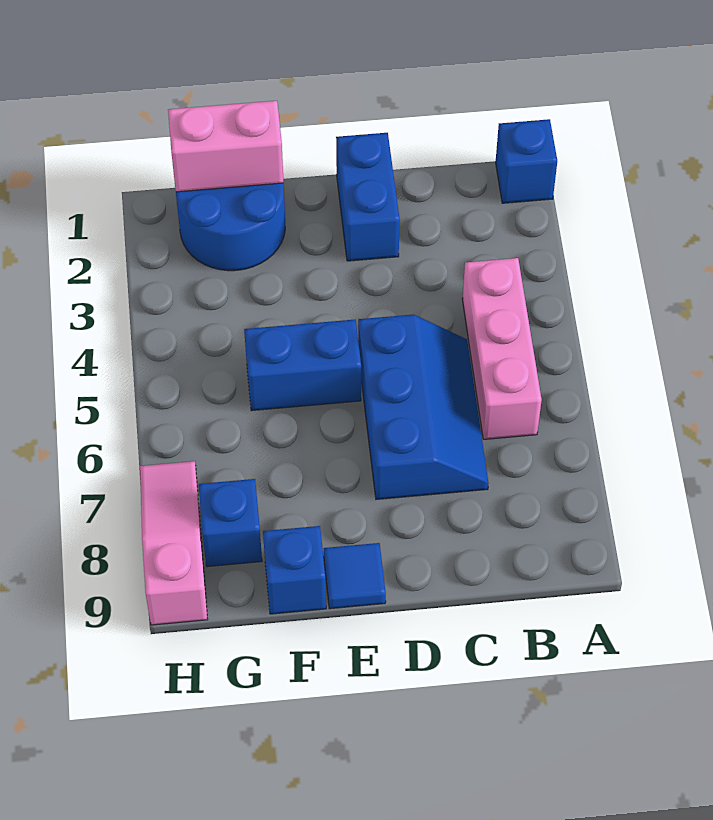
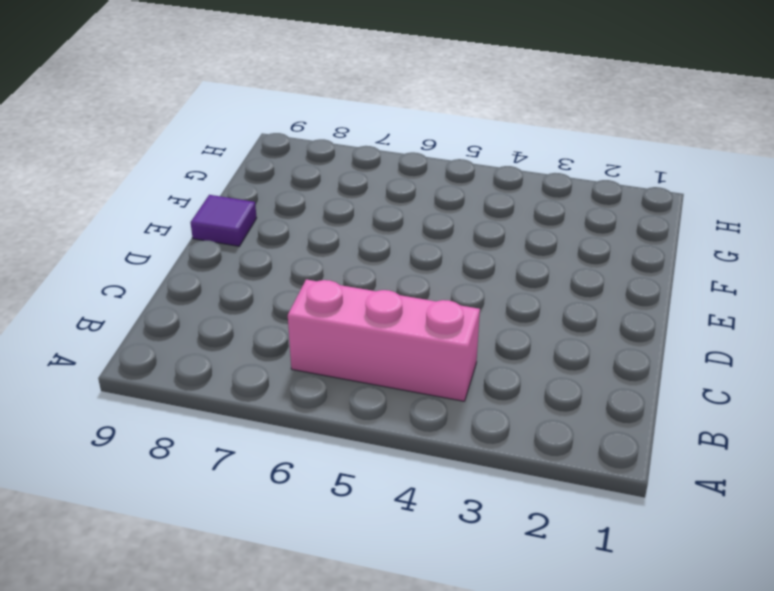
purple tile E9 level 1 -> blue tile E9 level 1
none -> blue brick A1 level 1
none -> blue slope C5:D7 level 1 top D

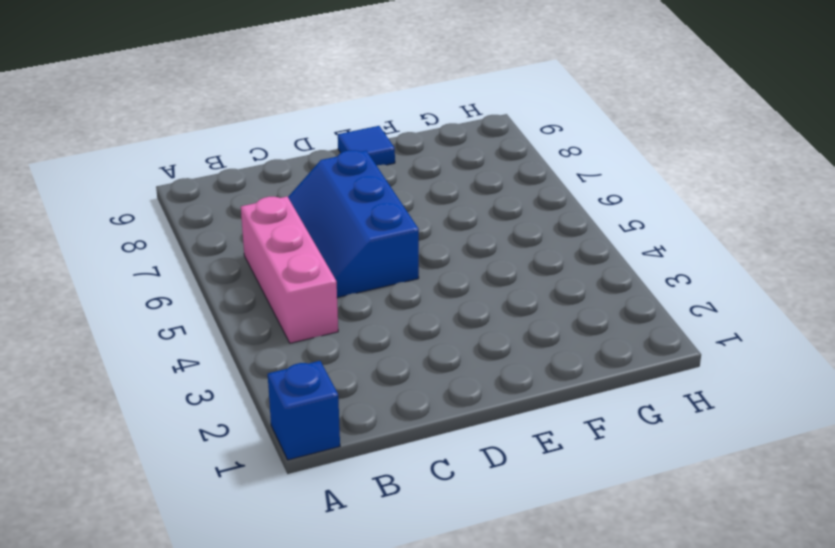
none -> blue brick D1:D2 level 1
none -> blue brick E5:F5 level 1

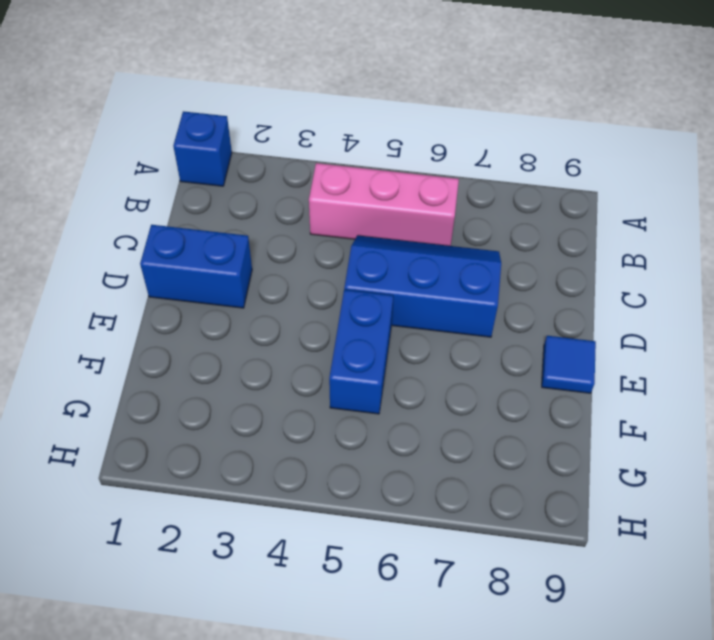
none -> blue round brick F1:G2 level 1
none -> blue brick F9 level 1

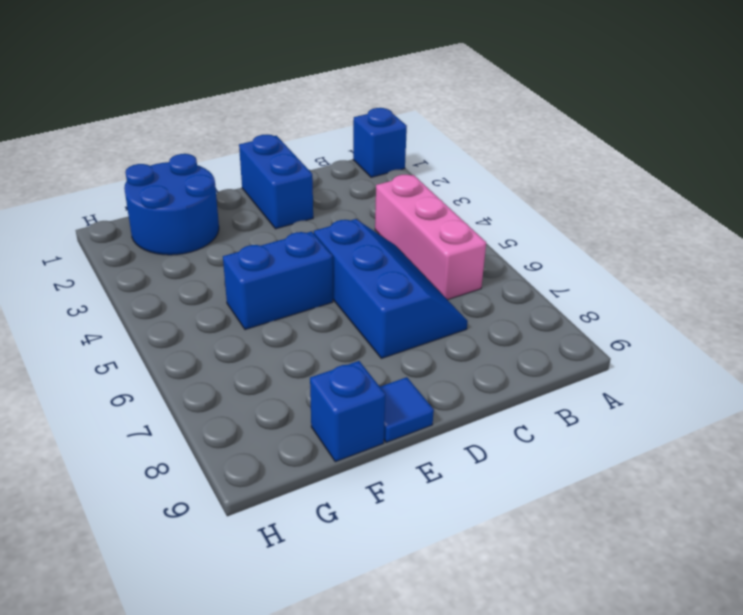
none -> blue brick G8 level 1
none -> pink slope H7:H9 level 1 top 9

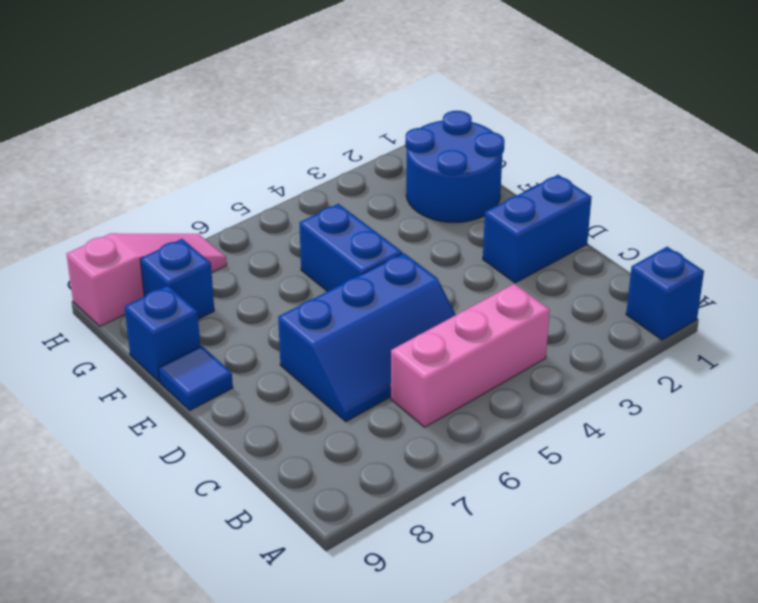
none -> pink brick F1:G1 level 2

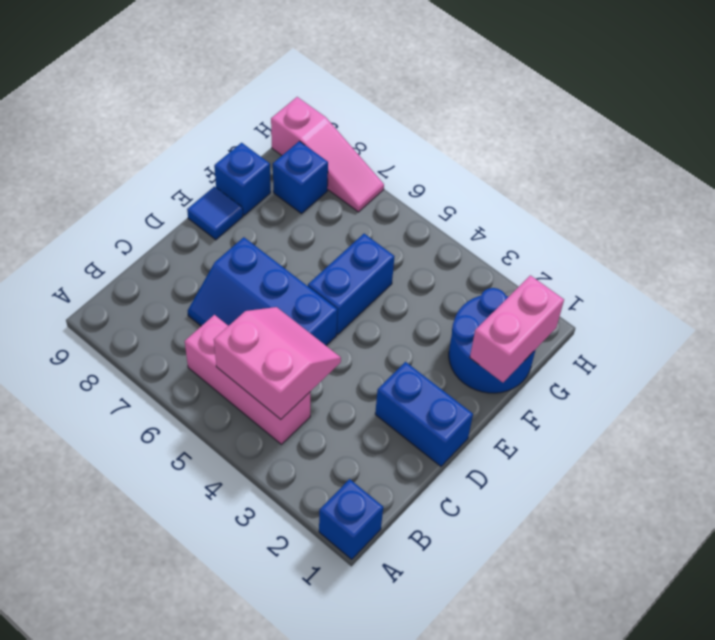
pink slope B4:C5 level 2 top B -> none

